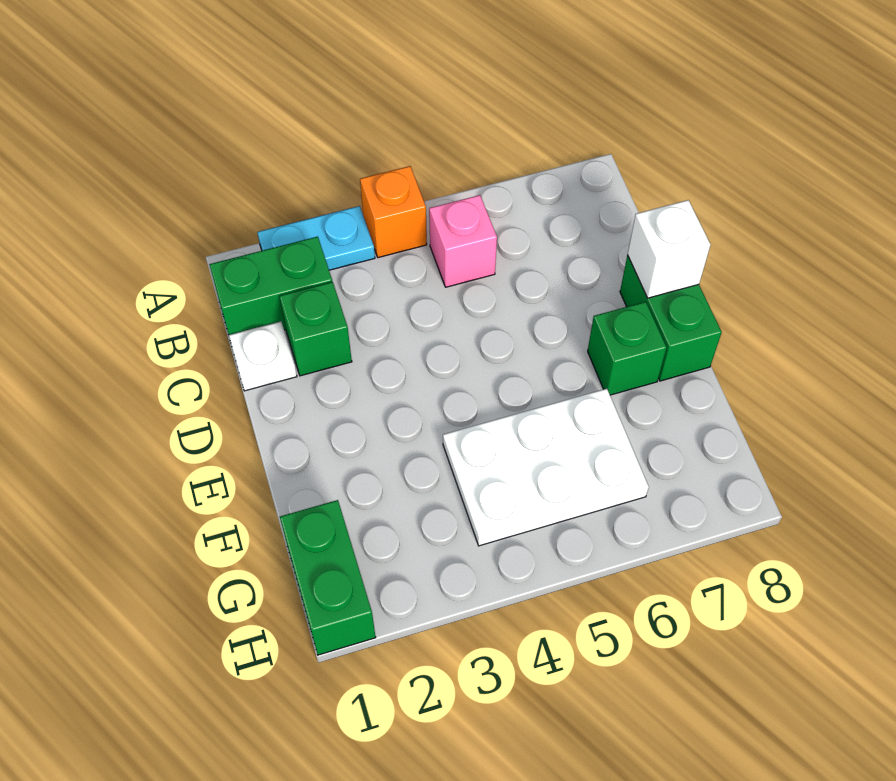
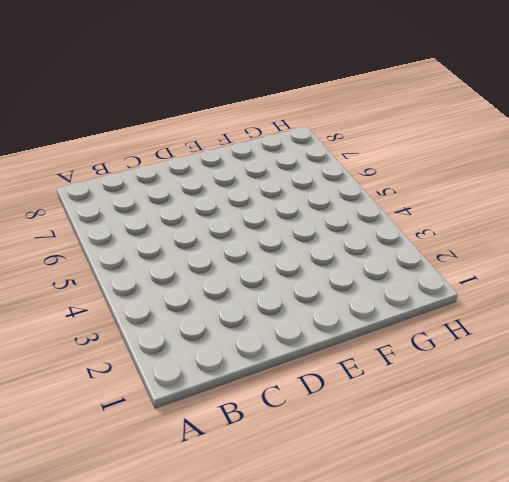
none -> cyan plate A2:A3 level 1
none -> orange brick A4 level 1

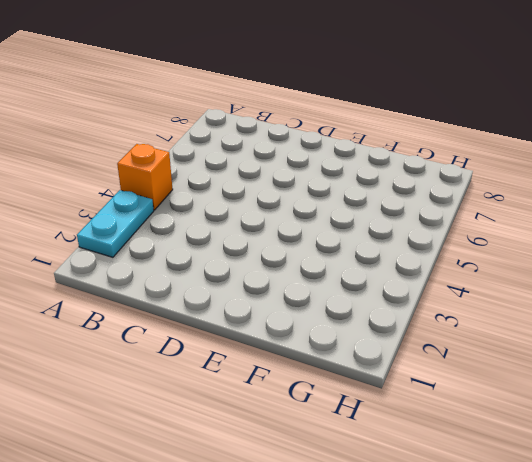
none -> green brick B1:B2 level 1
none -> pink brick B5 level 1

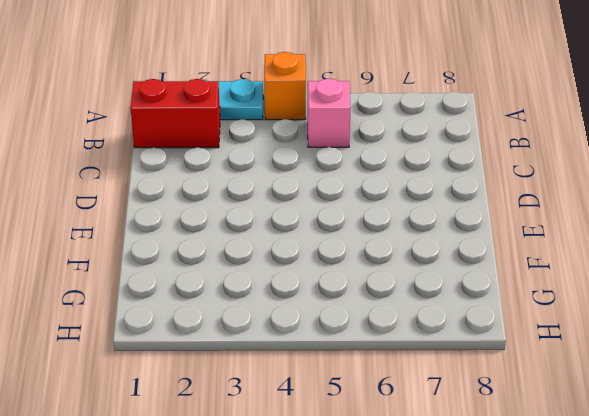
red brick B1:B2 level 1 -> green brick B1:B2 level 1
none -> white plate C1 level 1
none -> green brick C2 level 1

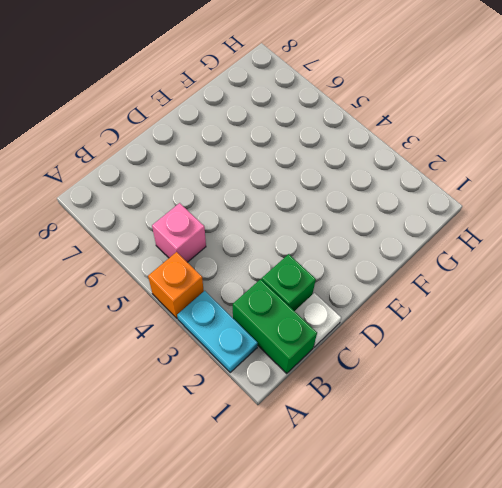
none -> green brick D8:E8 level 1
none -> green brick E7 level 1

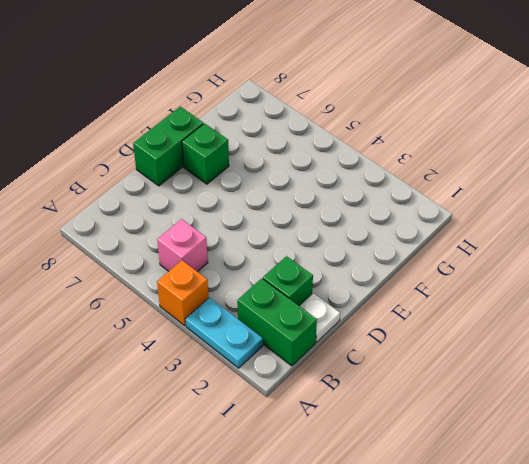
none -> white plate F4:G6 level 1
none -> green brick G1:H1 level 1

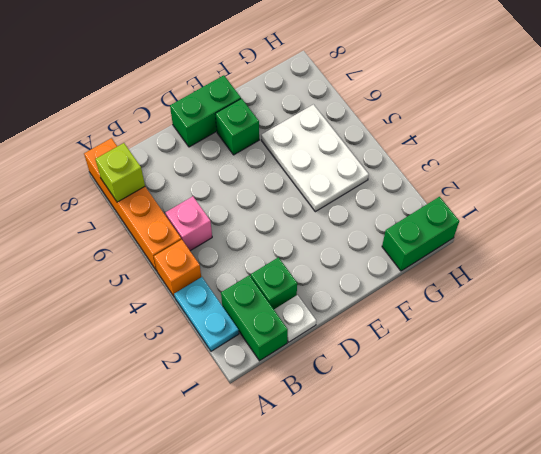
orange brick A5:A8 level 1 -> none
lime brick A7 level 2 -> none
none -> white brick D8 level 2

